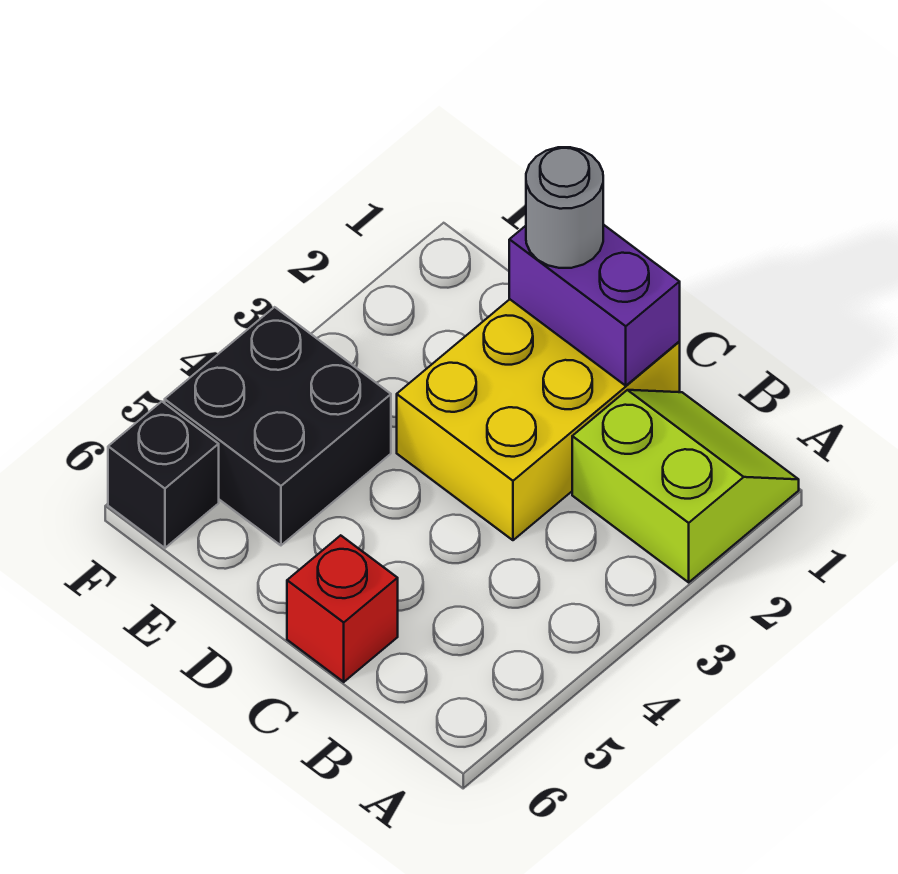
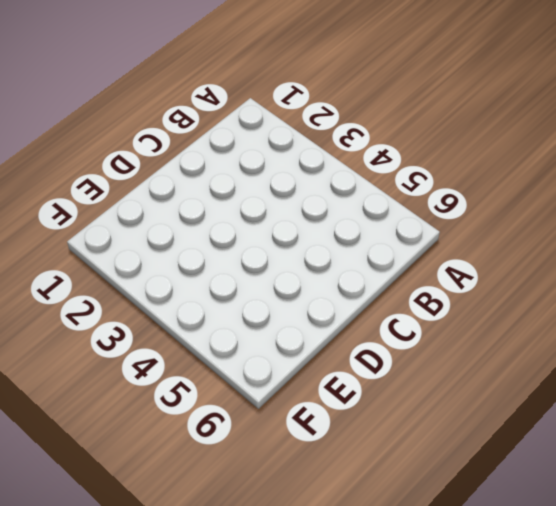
none -> lime slope A1:B2 level 1 top 2
none -> yellow brick C1:D3 level 1

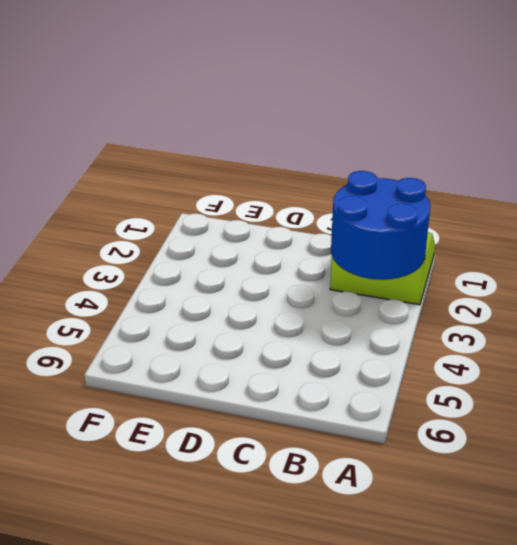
blue round brick A2:B3 level 2 -> none
none -> yellow brick C1:D3 level 1
none -> red brick C6 level 1

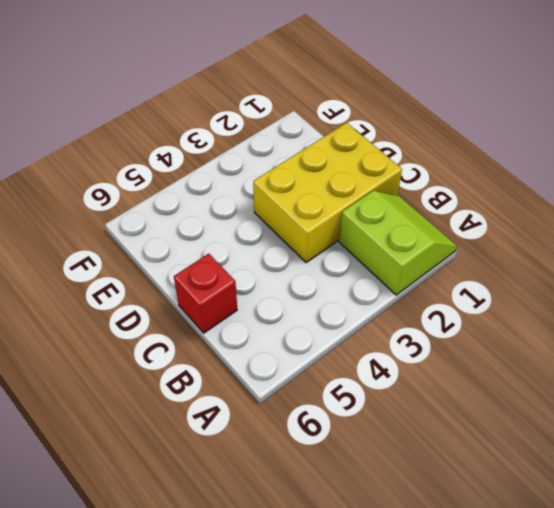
none -> black brick E4:F5 level 1
none -> black brick F6 level 1

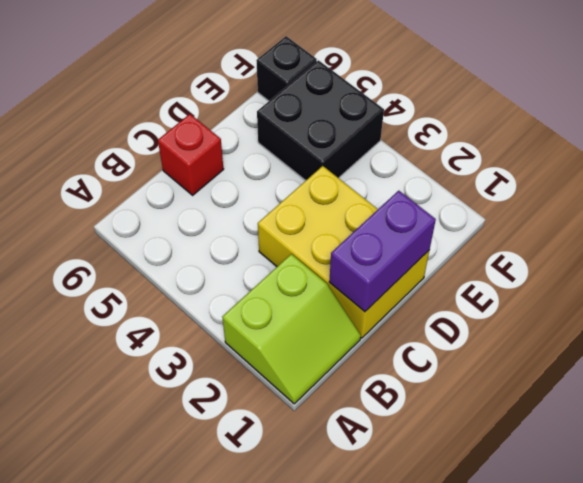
none -> grey round brick D1 level 3

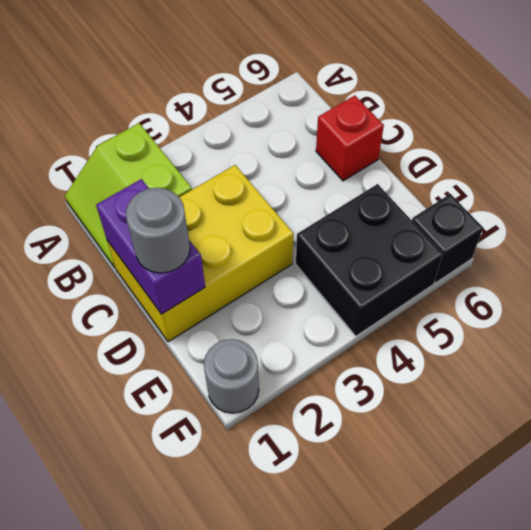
grey round brick F1 level 1 -> none

